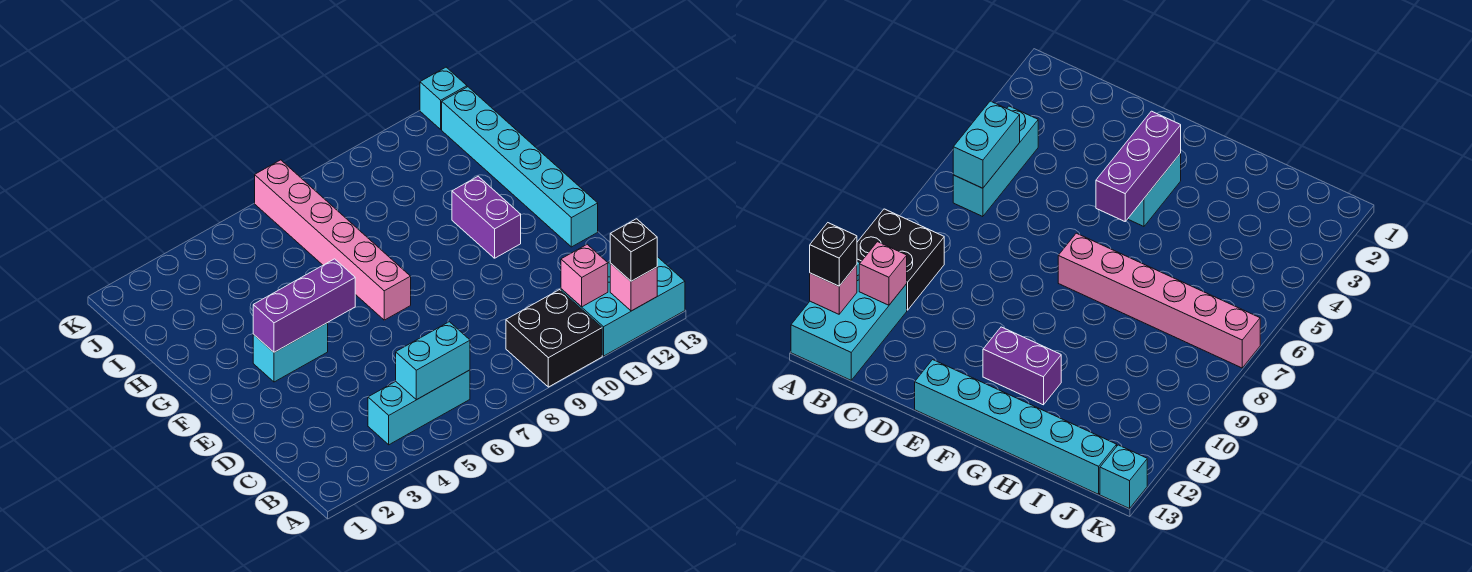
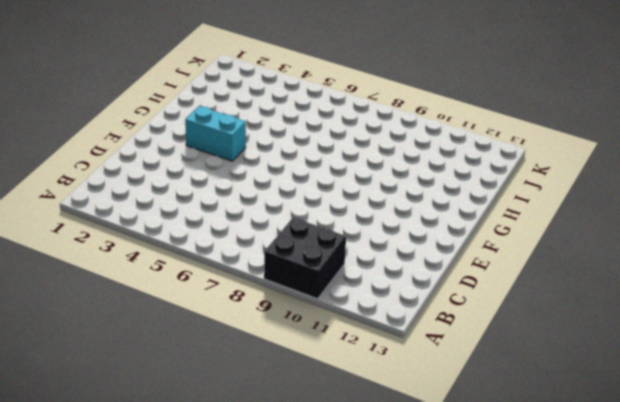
none -> cyan brick A11:B13 level 1
none -> cyan brick B4:B6 level 1
none -> cyan brick E13:J13 level 1

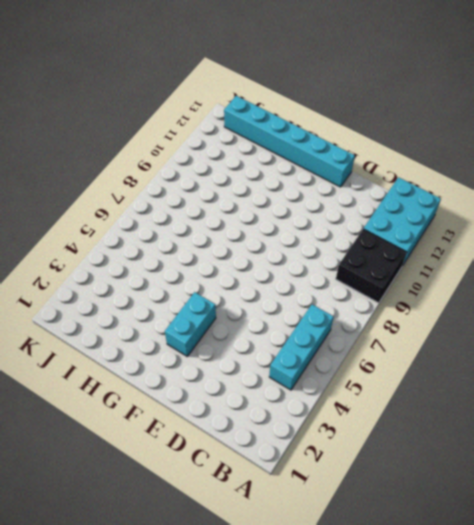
none -> pink brick F7:K7 level 1
none -> purple brick F11:G11 level 1
none -> cyan brick K13 level 1

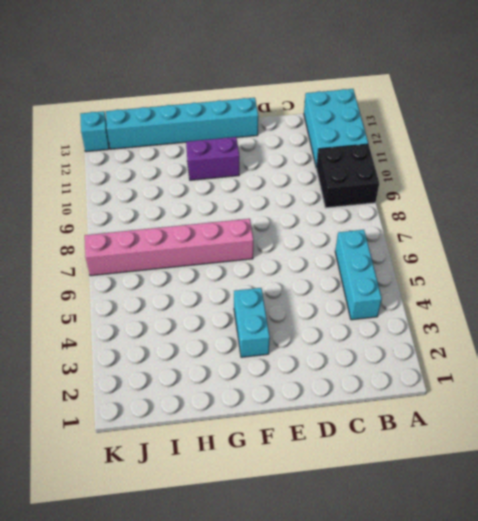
none -> pink brick A12 level 2
none -> cyan brick B5:B6 level 2
none -> pink brick B11 level 2

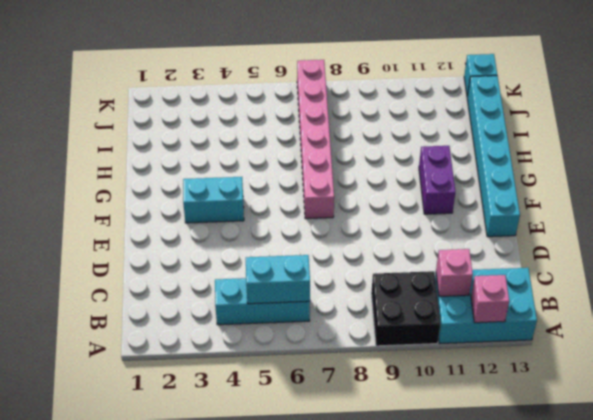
none -> purple brick F3:F5 level 2
none -> black brick A12 level 3

